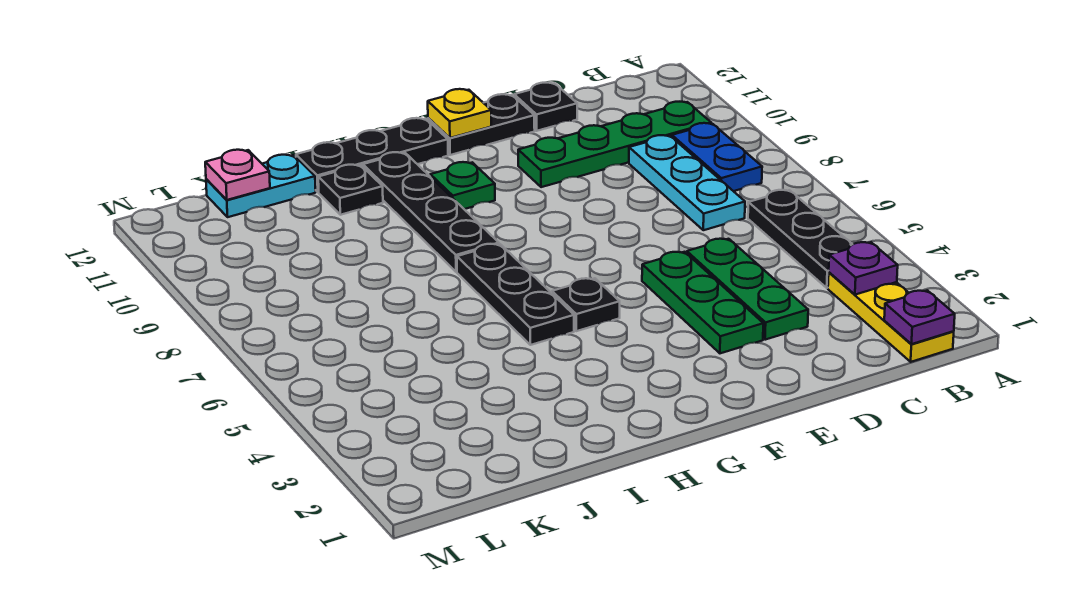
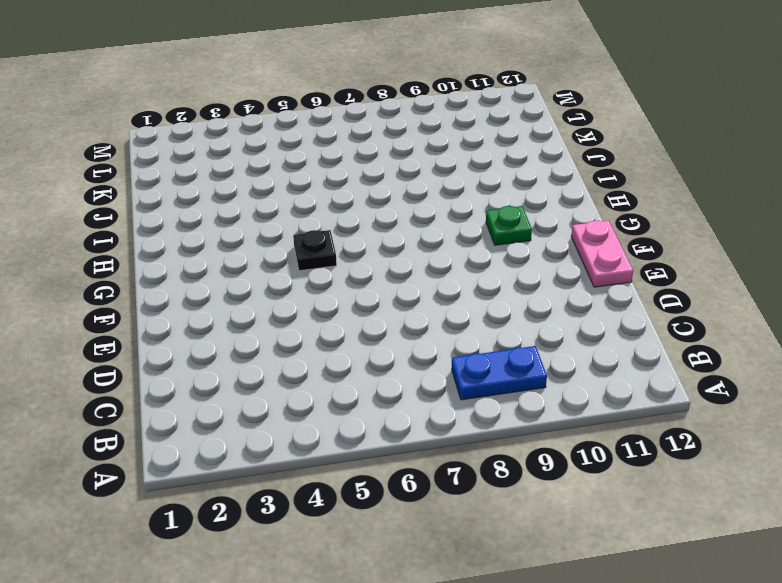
pink plate E12:F12 level 1 -> black plate E12:F12 level 1
none -> yellow plate B1:B3 level 1
none -> black plate B4:B6 level 1
none -> green plate B10:E10 level 1

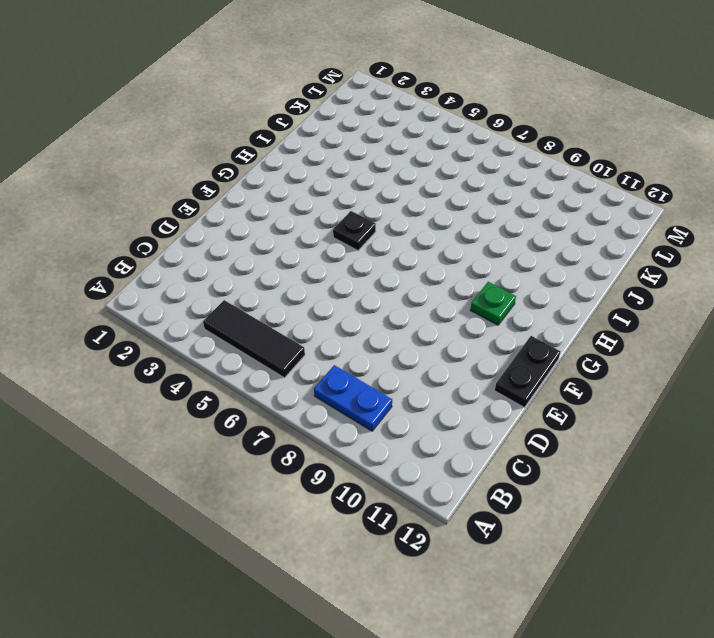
black tile B4:B6 level 1 -> black plate B4:B6 level 1
none -> yellow plate B1:B3 level 1
none -> green plate B10:E10 level 1
none -> cyan plate C7:C9 level 1

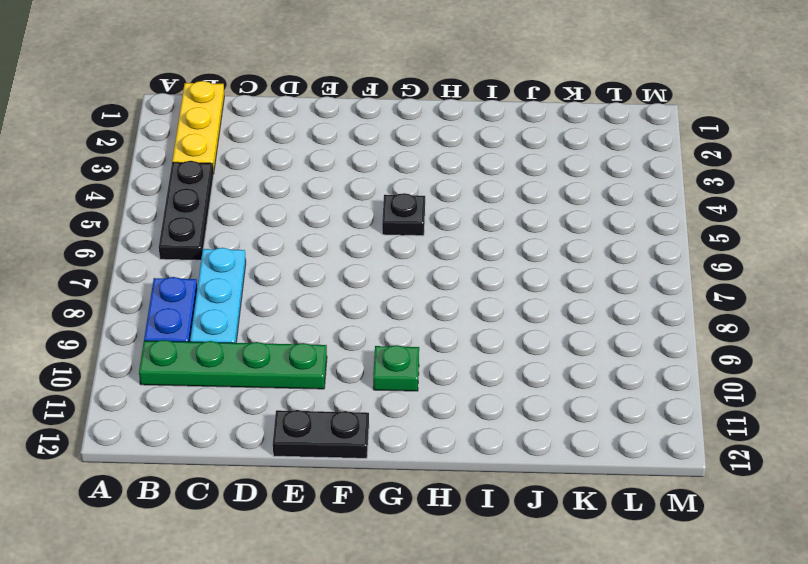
none -> green plate D3:D5 level 1
none -> black plate D12 level 1
none -> green plate E3:E5 level 1

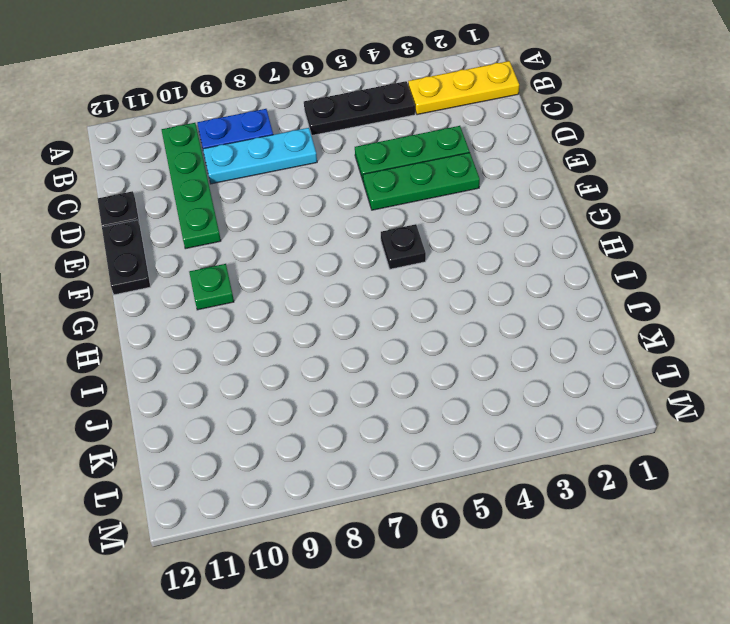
none -> black plate G12:I12 level 1
none -> black plate H5:H7 level 1
none -> black plate H8:H11 level 1

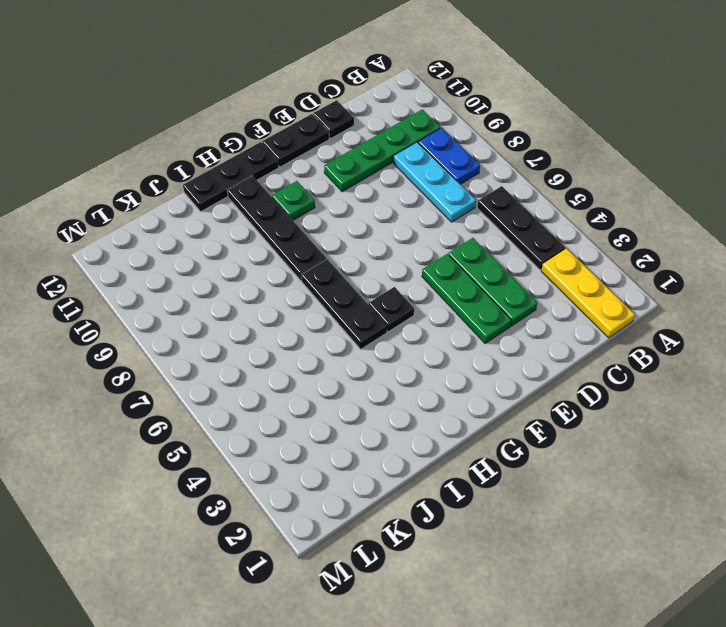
none -> black plate I11 level 1
none -> cyan plate J12:K12 level 1
none -> purple plate B1 level 2

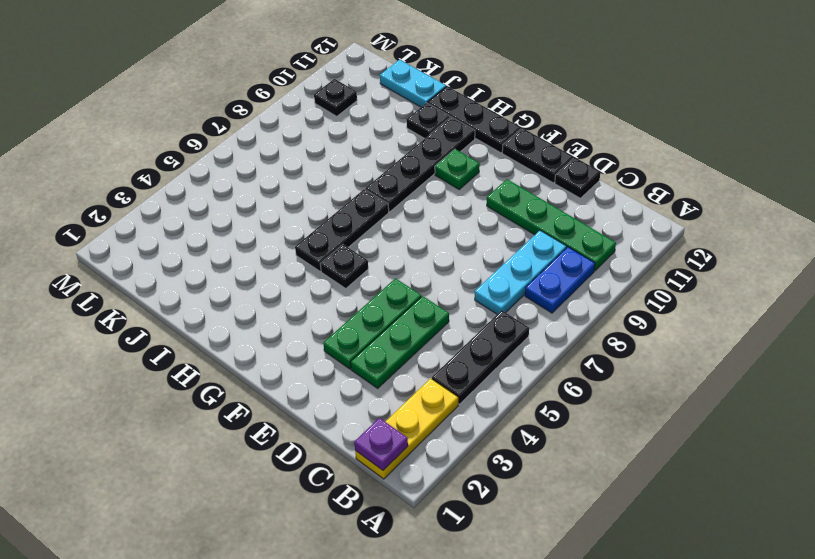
black plate L10 level 1 -> none
none -> purple plate B3 level 2
none -> yellow plate F12 level 2
none -> pink plate K12 level 2

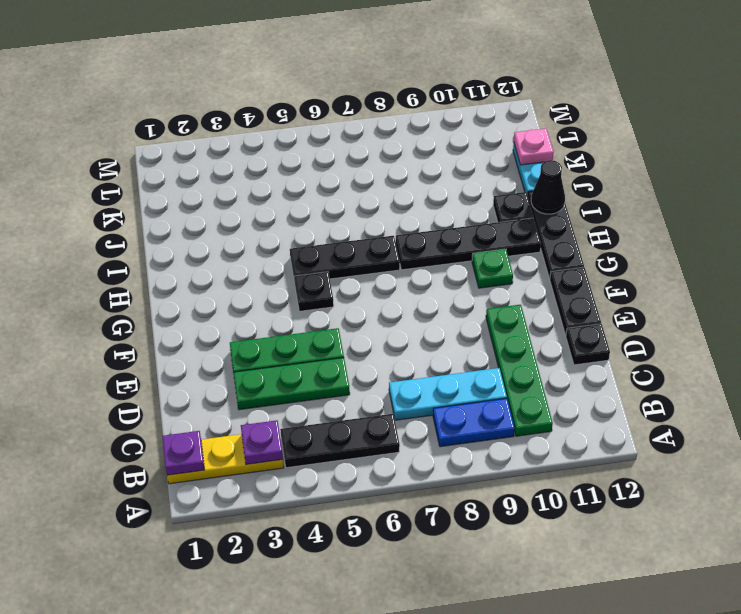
black cone I12 level 2 -> none
none -> yellow plate F12 level 2

